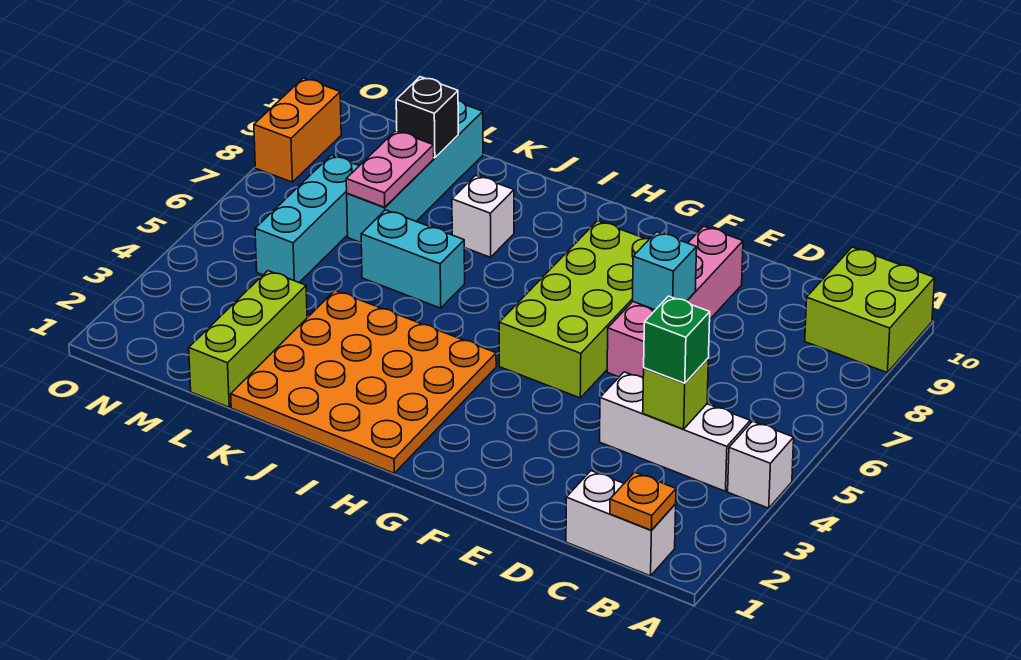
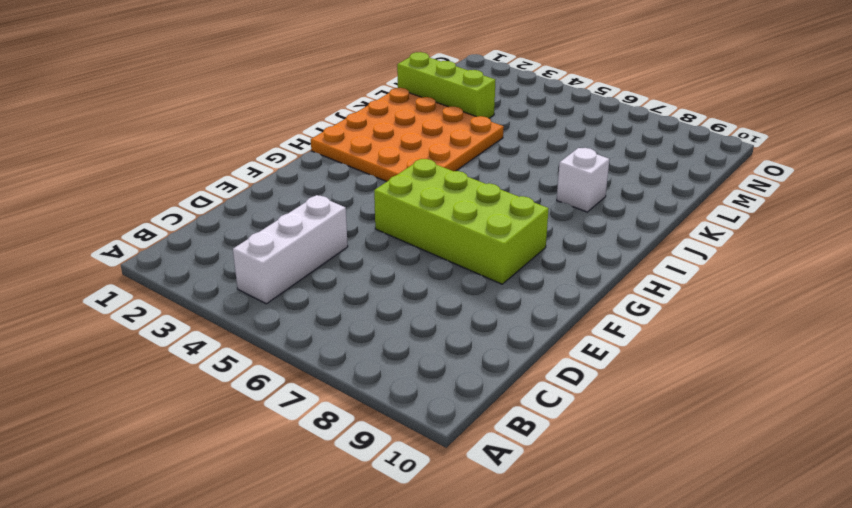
none -> white brick A4 level 1
none -> lime brick A9:B10 level 1
none -> white brick B1:C1 level 1

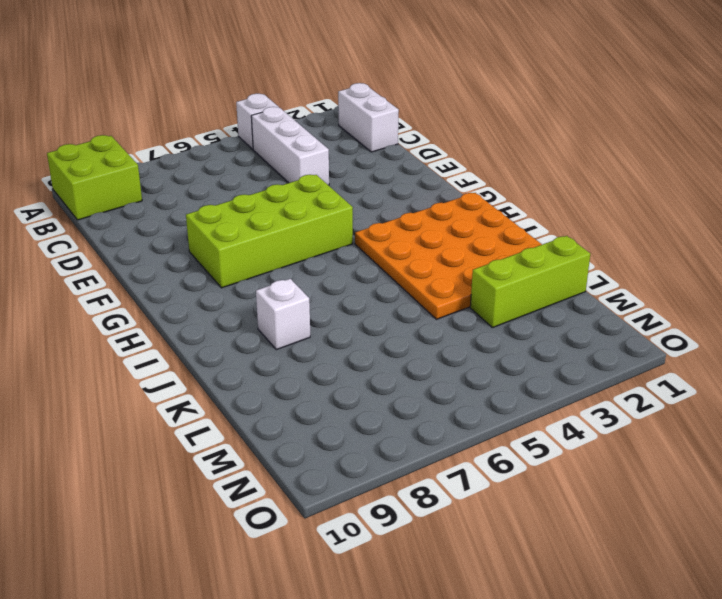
none -> pink brick E6:E9 level 1
none -> cyan brick J6:K6 level 1
none -> cyan brick L7:L10 level 1

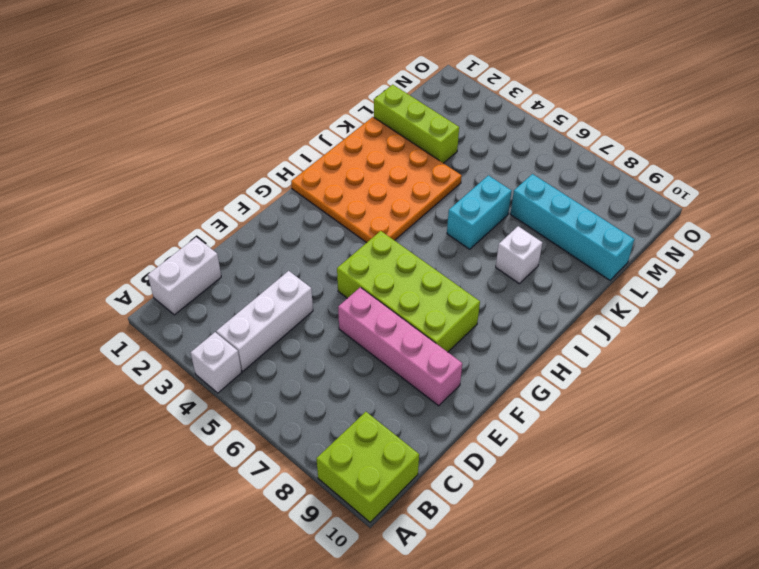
none -> cyan brick M5:M7 level 1
none -> orange brick O8:O9 level 1
none -> orange plate B1 level 2

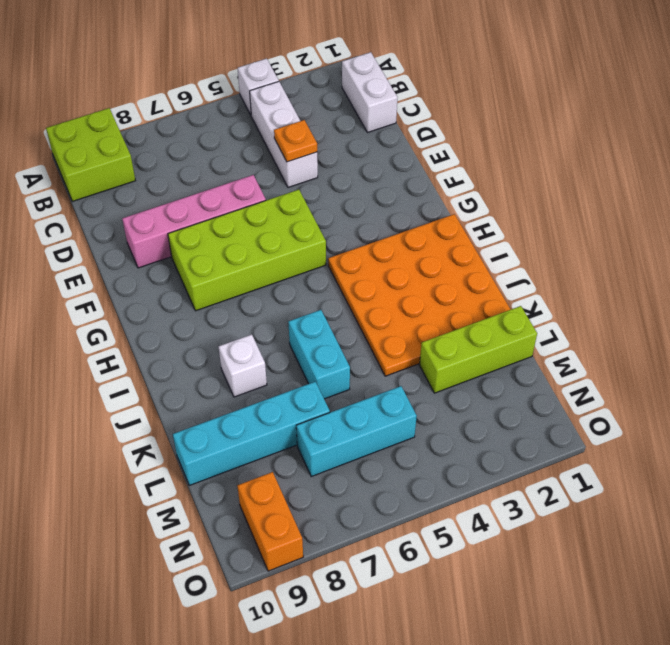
orange plate D4 level 2 -> orange plate B1 level 2
orange brick N9:O9 level 1 -> orange brick O8:O9 level 1
none -> lime brick C4 level 2
none -> cyan brick E7 level 2
none -> pink plate L7:L8 level 2

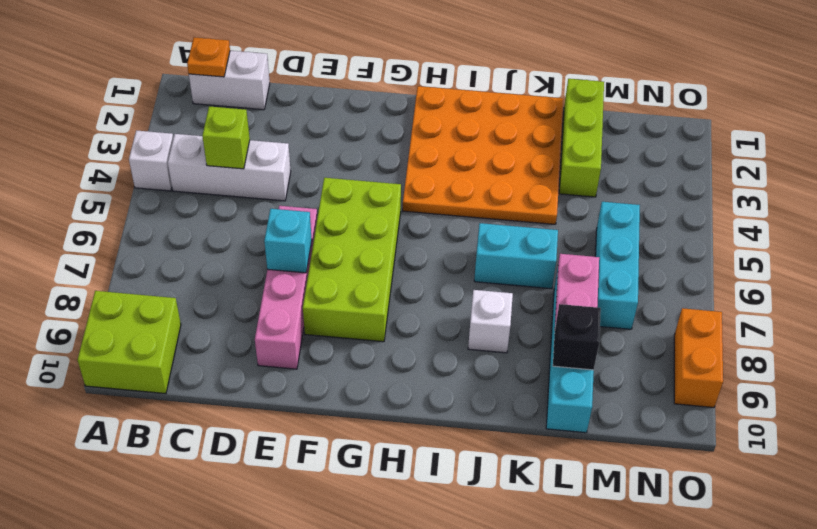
none -> green brick C4 level 3

